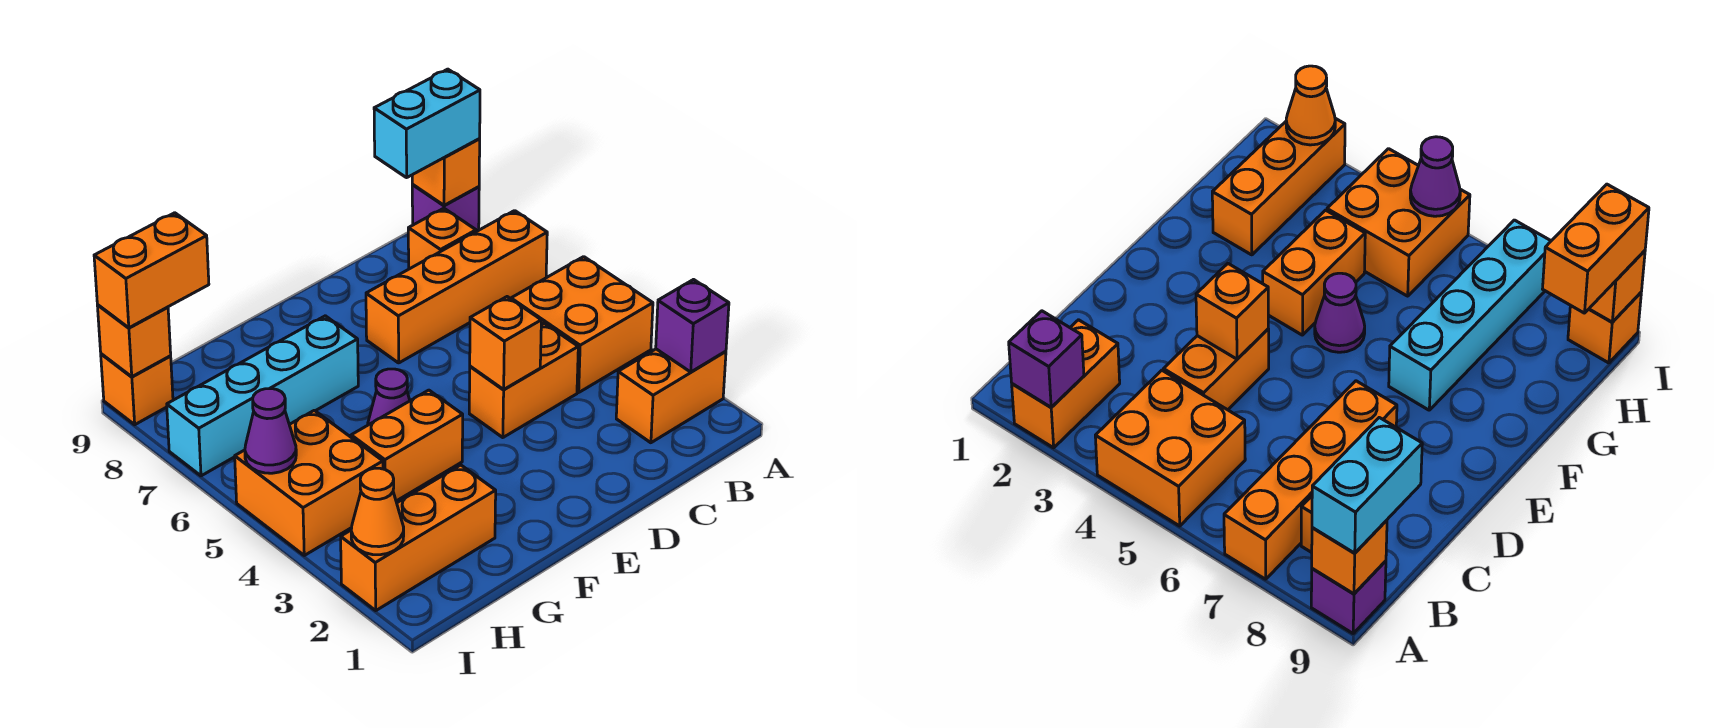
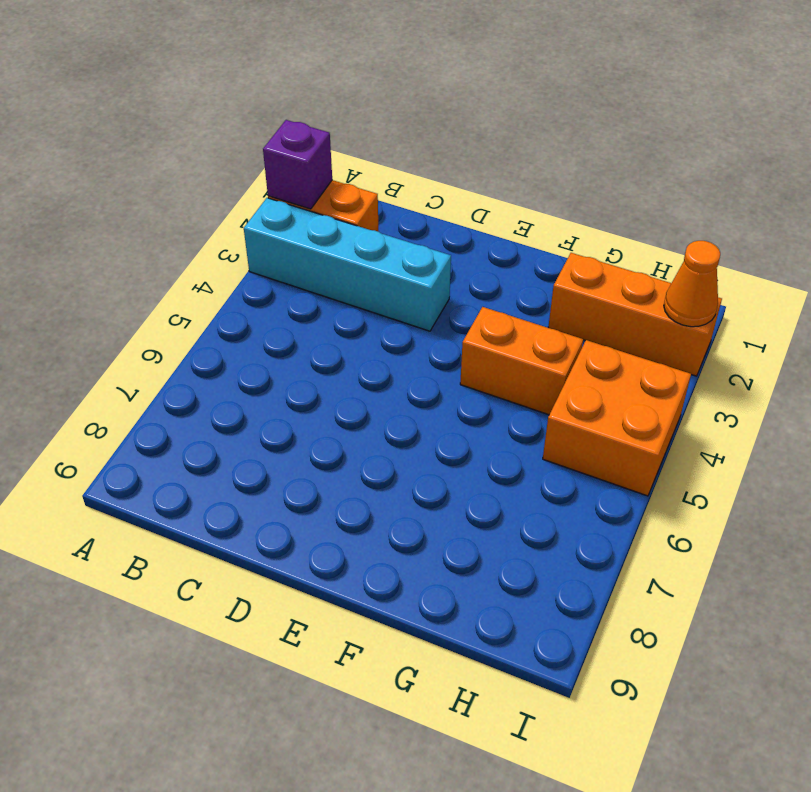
cyan brick A3:D3 level 1 -> cyan brick F7:I7 level 1
none -> orange brick A4:B5 level 1
none -> orange brick A7:D7 level 1
none -> purple brick A9 level 1

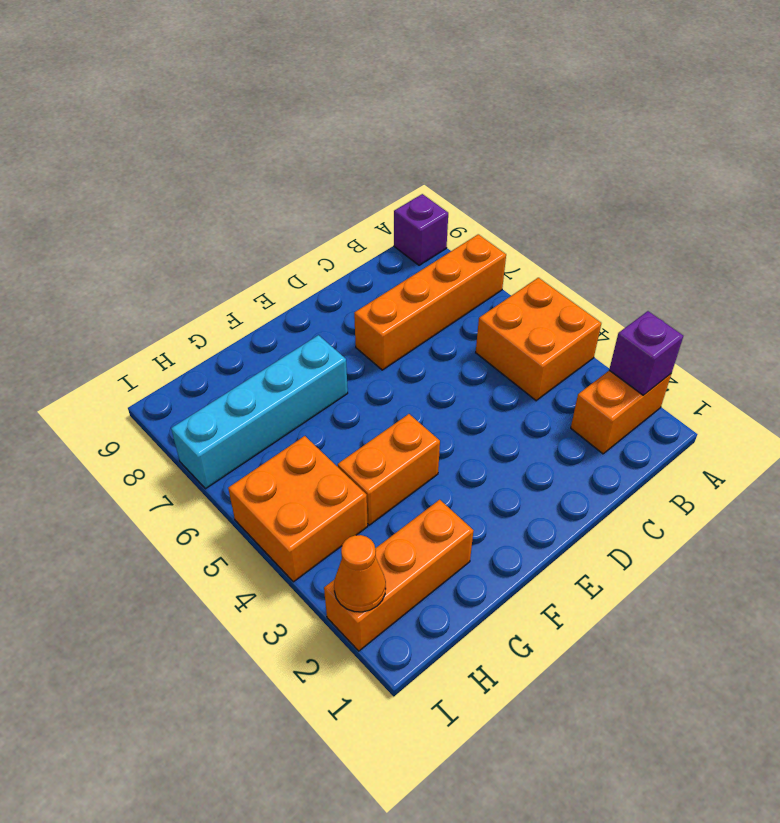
none -> orange brick B8 level 1
none -> orange brick C4:D4 level 1
none -> purple cone F5 level 1

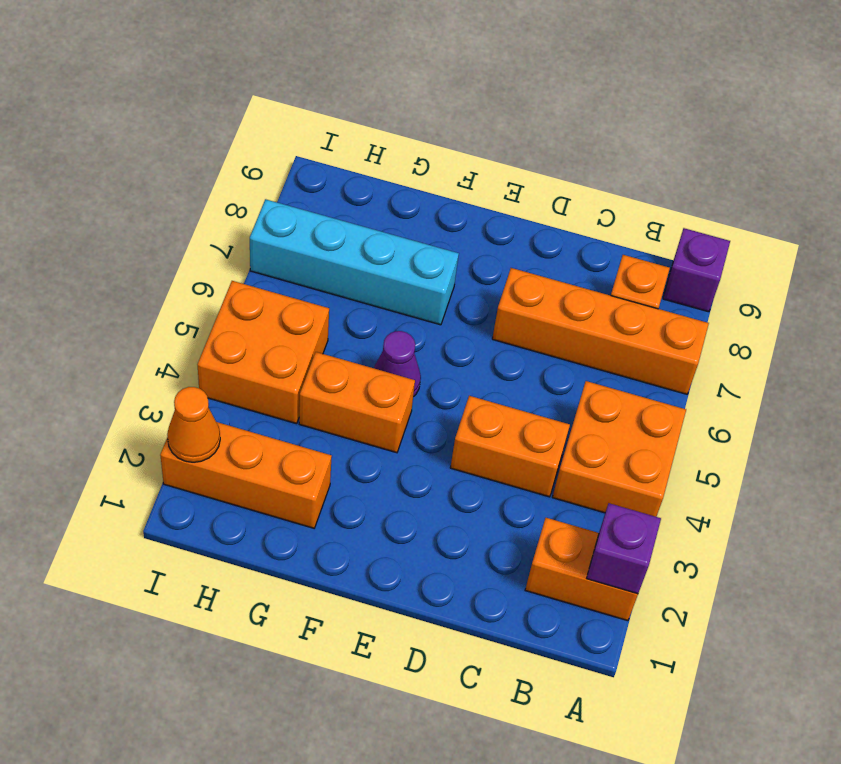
none -> orange brick I9 level 1
none -> orange brick A9 level 2
none -> orange brick D4 level 2

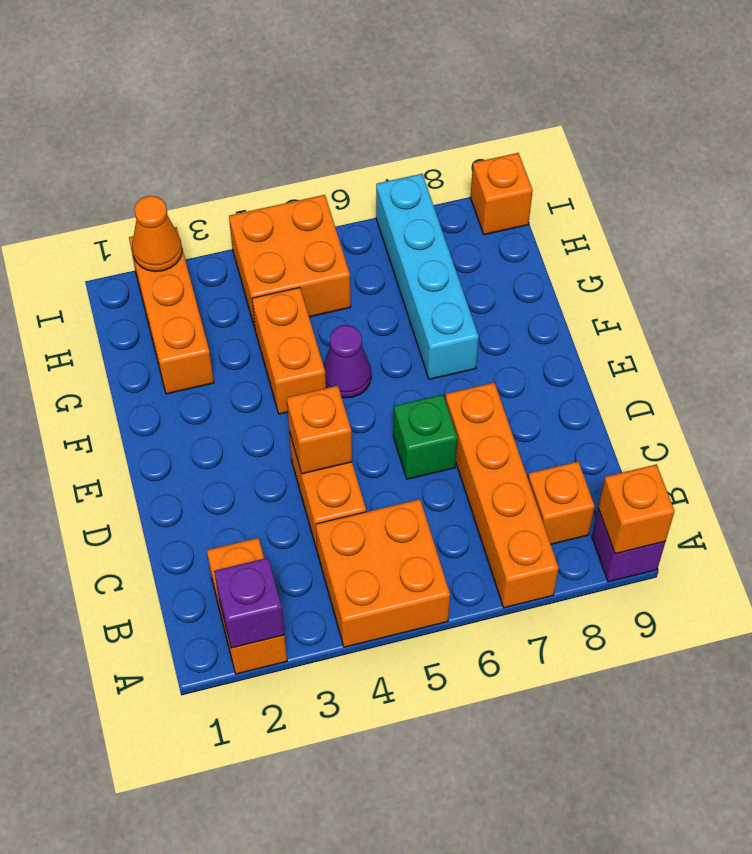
green brick D6 level 1 -> none
none -> purple cone I5 level 2
none -> orange brick I9 level 2
none -> cyan brick A9:B9 level 3

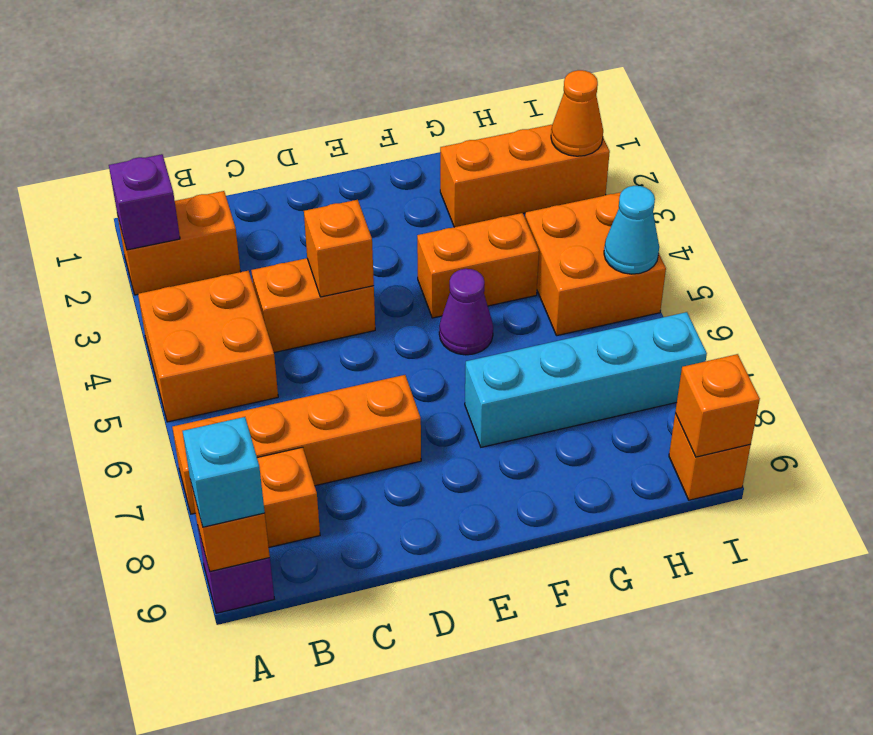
cyan brick A9 level 3 -> cyan brick A9:B9 level 3
cyan cone I5 level 2 -> purple cone I5 level 2
none -> orange brick H9:I9 level 3

